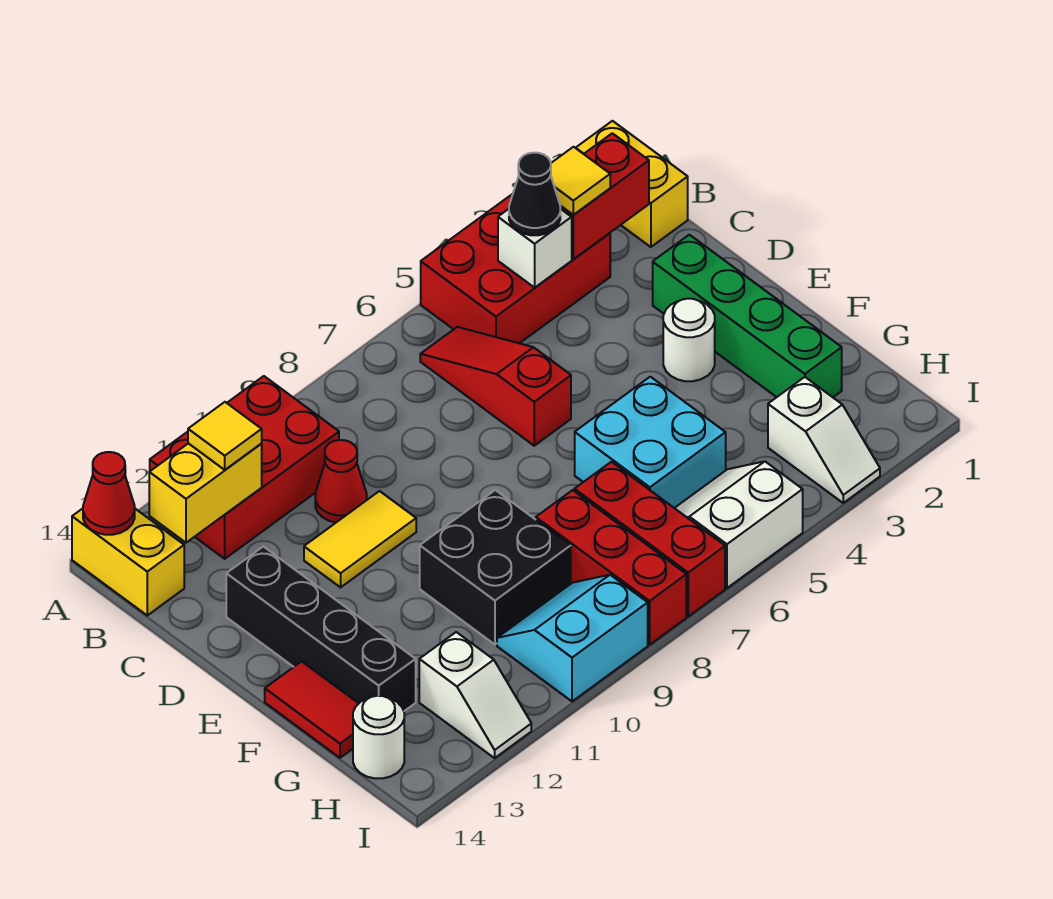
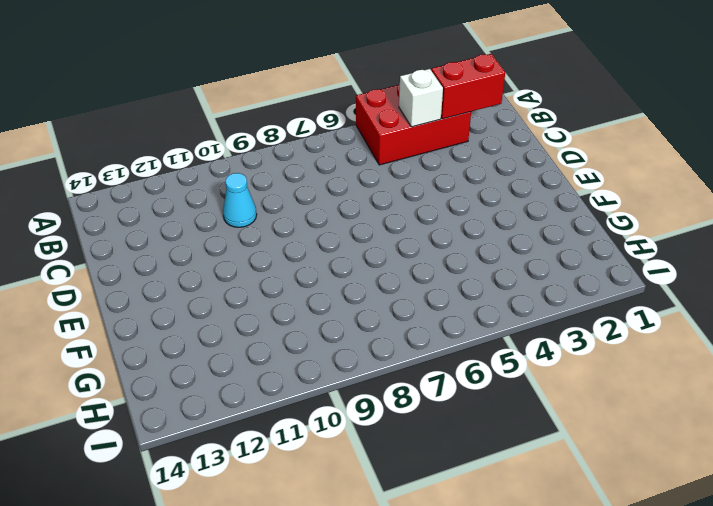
cyan cone C10 level 1 -> red cone C10 level 1
none -> yellow brick A1:B1 level 1
none -> red brick A10:B12 level 1
none -> yellow brick A14:B14 level 1

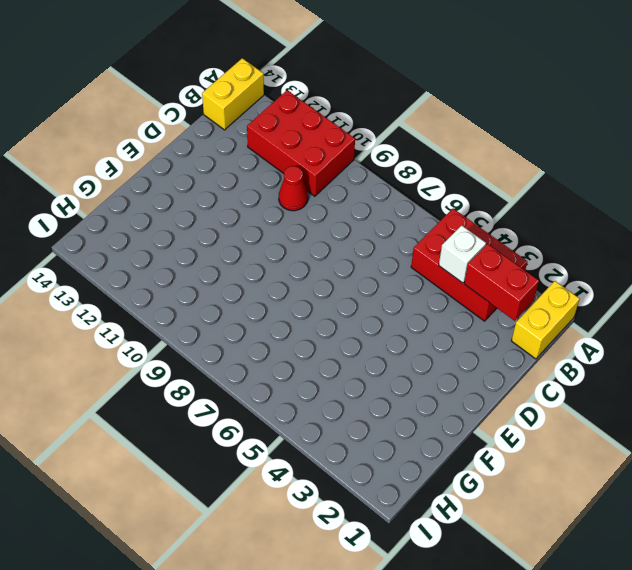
none -> red slope B6:D6 level 1 top D
none -> green brick D2:G2 level 1
none -> yellow tile D10:D11 level 1

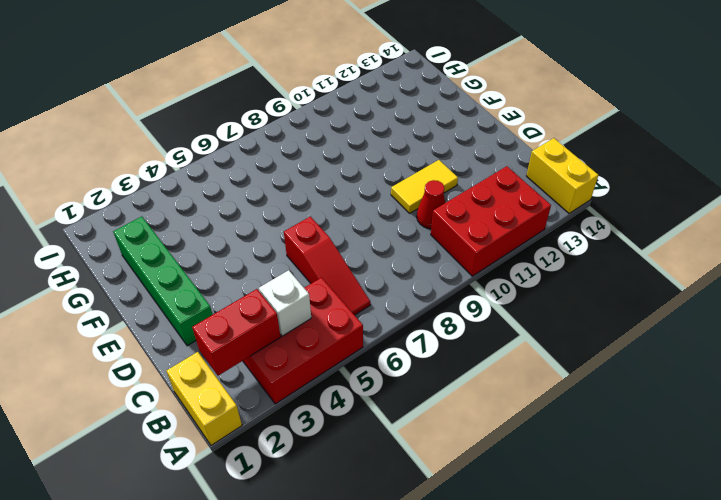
none -> black brick D13:G13 level 1
none -> white round brick E3 level 1
none -> cyan brick F5:G6 level 1

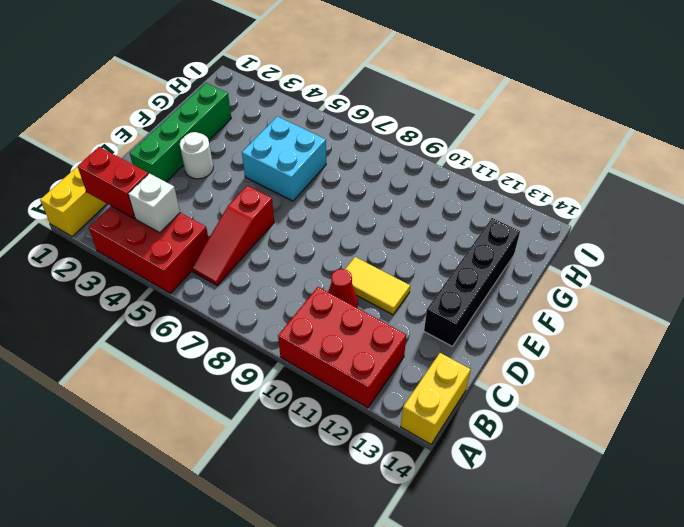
none -> black brick F9:G10 level 1
none -> red tile F14:G14 level 1
none -> red brick G7:I7 level 1

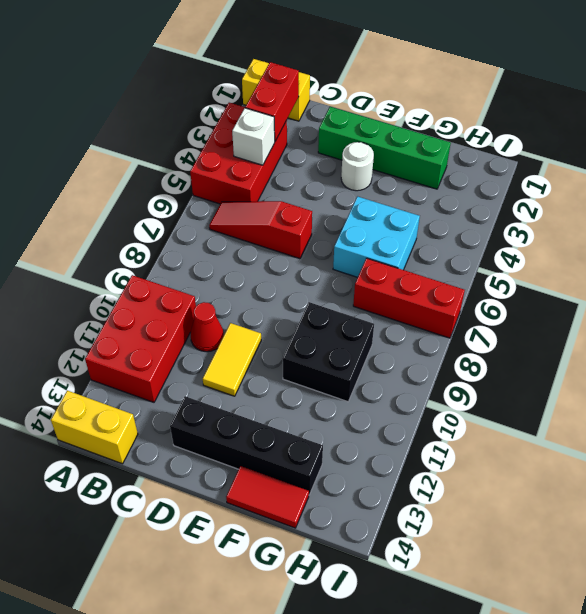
none -> red brick G8:I8 level 1
none -> white slope H3:I3 level 1 top H
none -> white slope H5:I6 level 1 top I

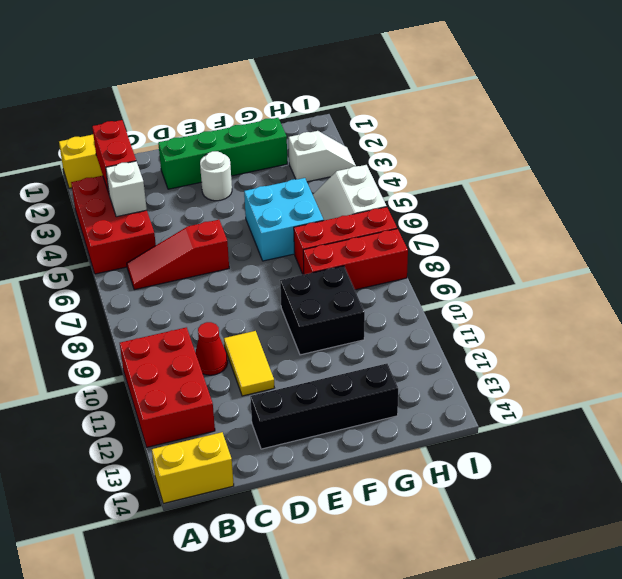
none -> red tile F14:G14 level 1
none -> cyan slope H9:I10 level 1 top I
none -> white slope H12:I12 level 1 top H

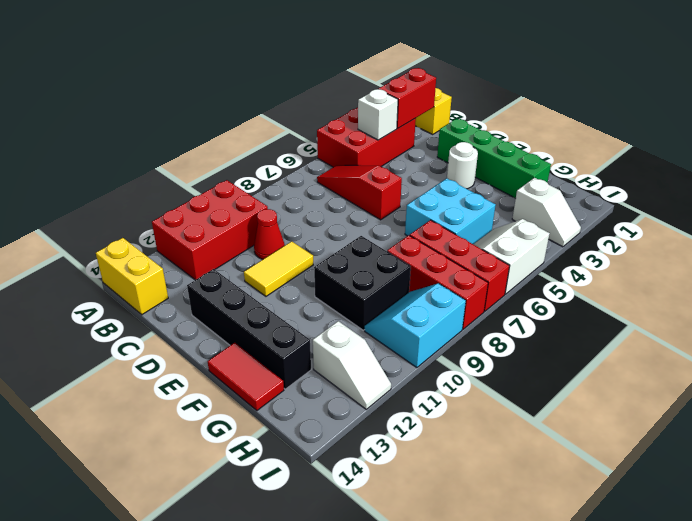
none -> white round brick H14 level 1
none -> red cone A14 level 2
none -> yellow brick B12:B13 level 2

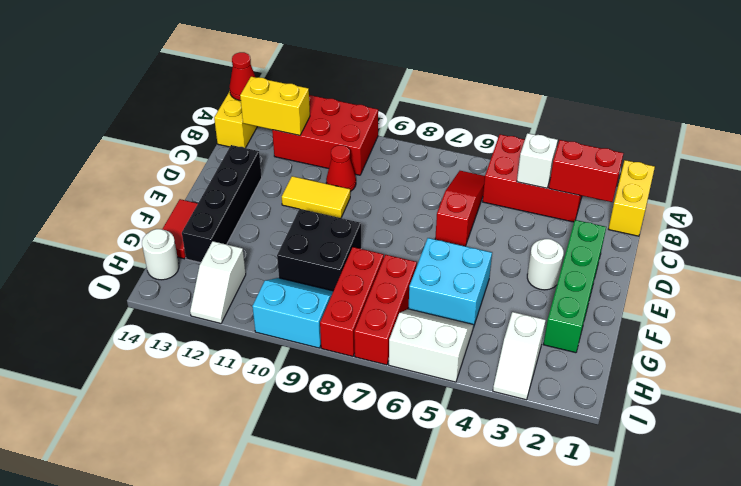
none -> yellow tile B3 level 3
none -> black cone B4 level 3
none -> yellow tile B12 level 3

